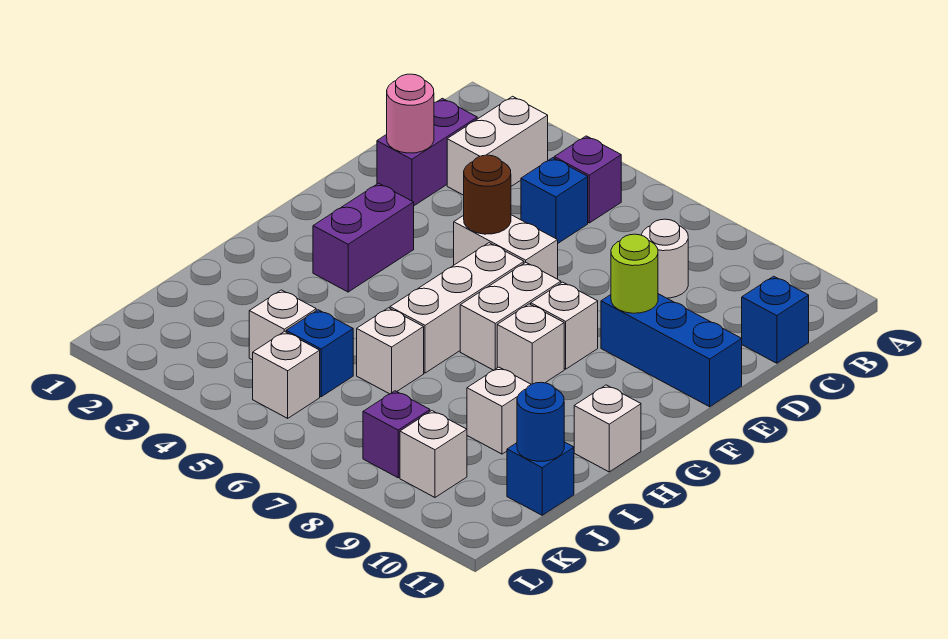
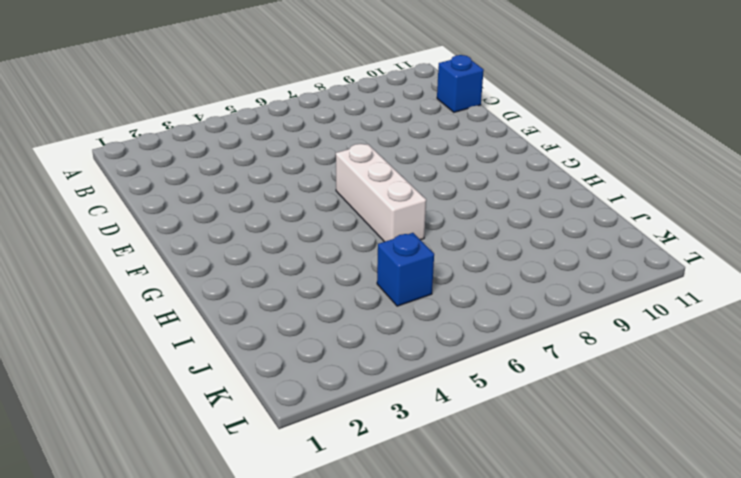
none -> white brick B3:C3 level 1
none -> purple brick B5 level 1
none -> purple brick C2:D2 level 1

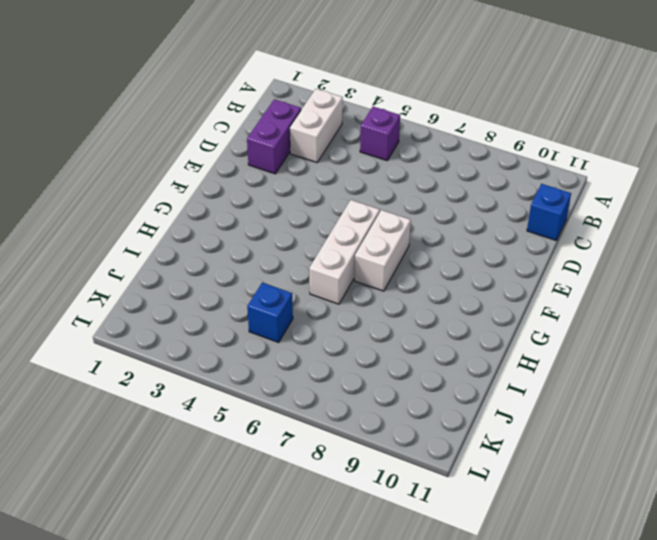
none -> blue brick C5 level 1
none -> white round brick C8 level 1
none -> white brick E5:E6 level 1

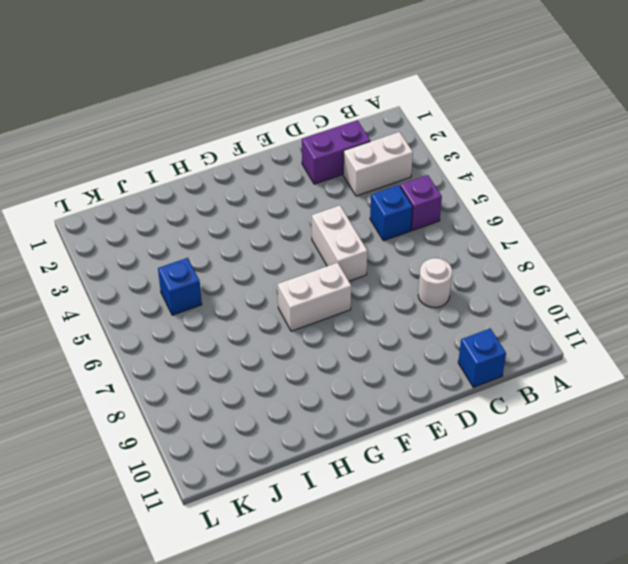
none -> blue brick E9:E11 level 1
none -> purple brick F3:G3 level 1
none -> white brick F6:H6 level 1

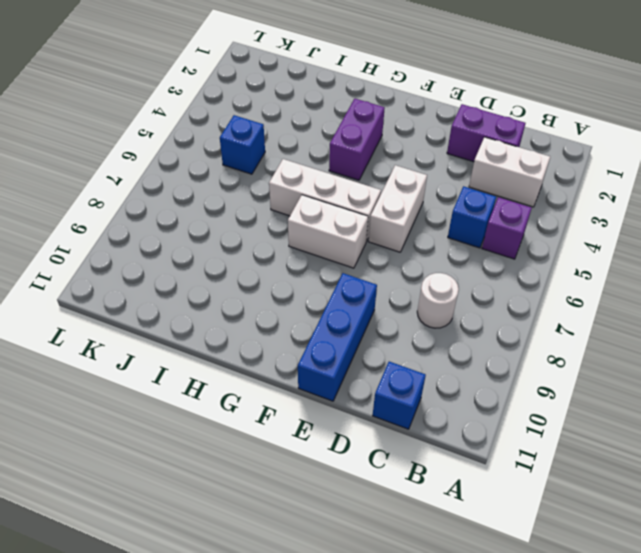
purple brick G3:G4 level 1 -> purple brick F3:G3 level 1
none -> white brick F8 level 1
none -> white brick G8 level 1
none -> white brick H11 level 1

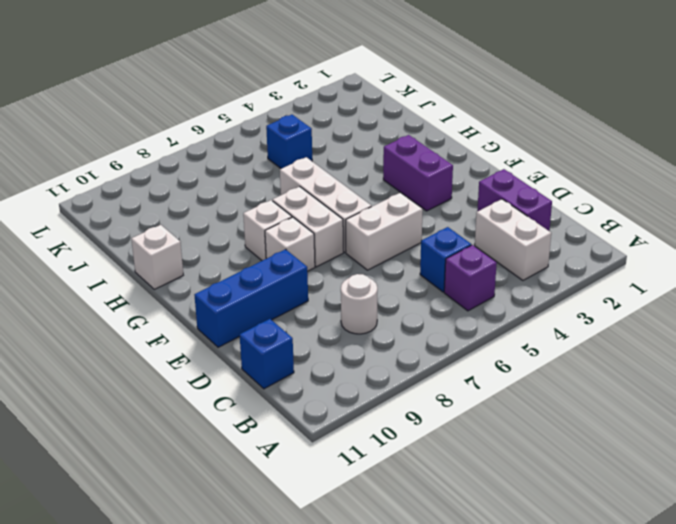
none -> white brick I6 level 1
none -> white brick I9 level 1
none -> white brick J4 level 1

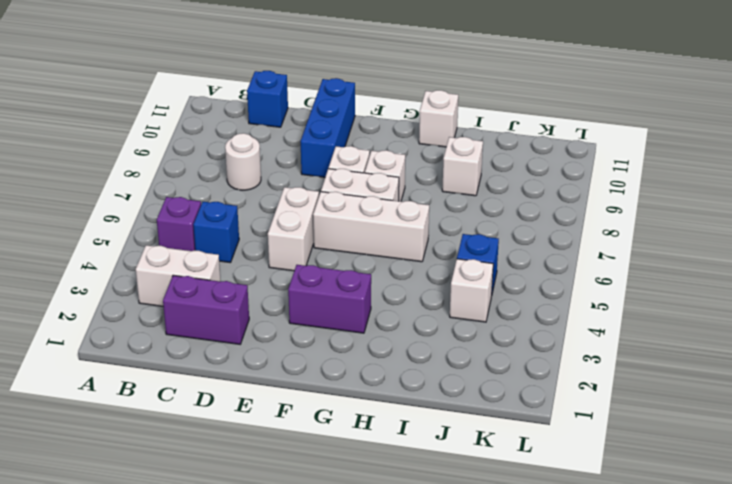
none -> white brick I6 level 1
none -> blue brick J11 level 1
none -> white brick K5 level 1

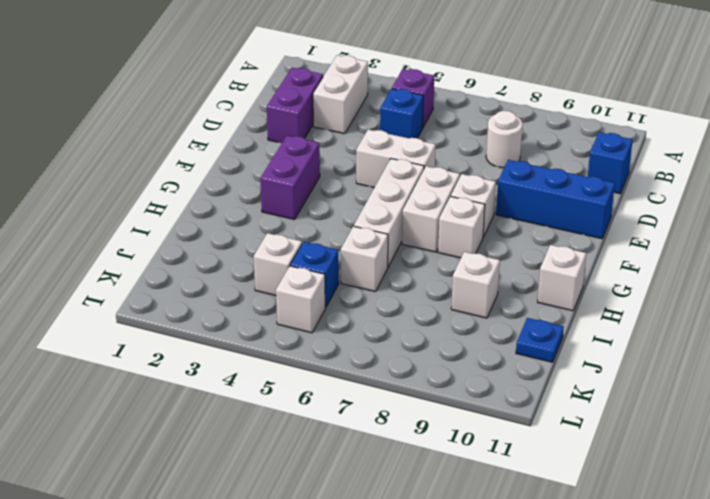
blue plate J11 level 1 -> blue brick J11 level 1
none -> purple brick K8 level 1
none -> white brick K9 level 1
none -> pink round brick D2 level 2

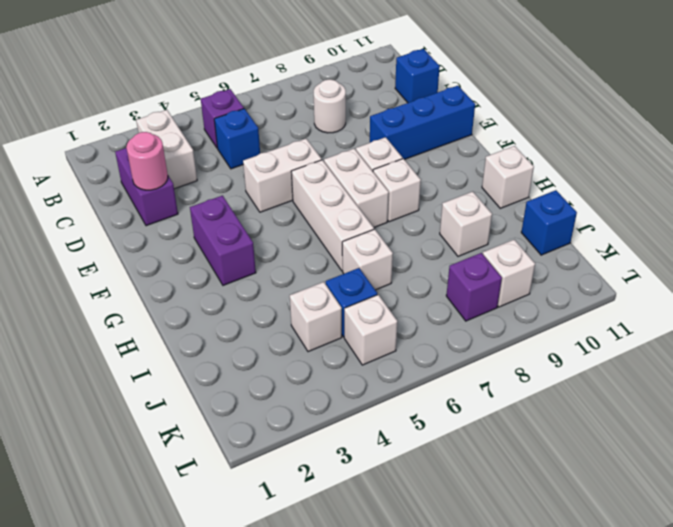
none -> brown round brick E5 level 2
none -> lime round brick E9 level 2
none -> blue round brick J11 level 2

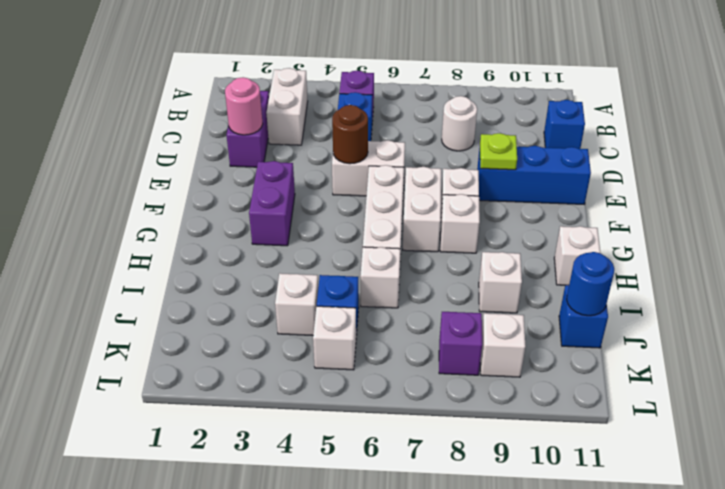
lime plate E9 level 2 -> lime round brick E9 level 2

